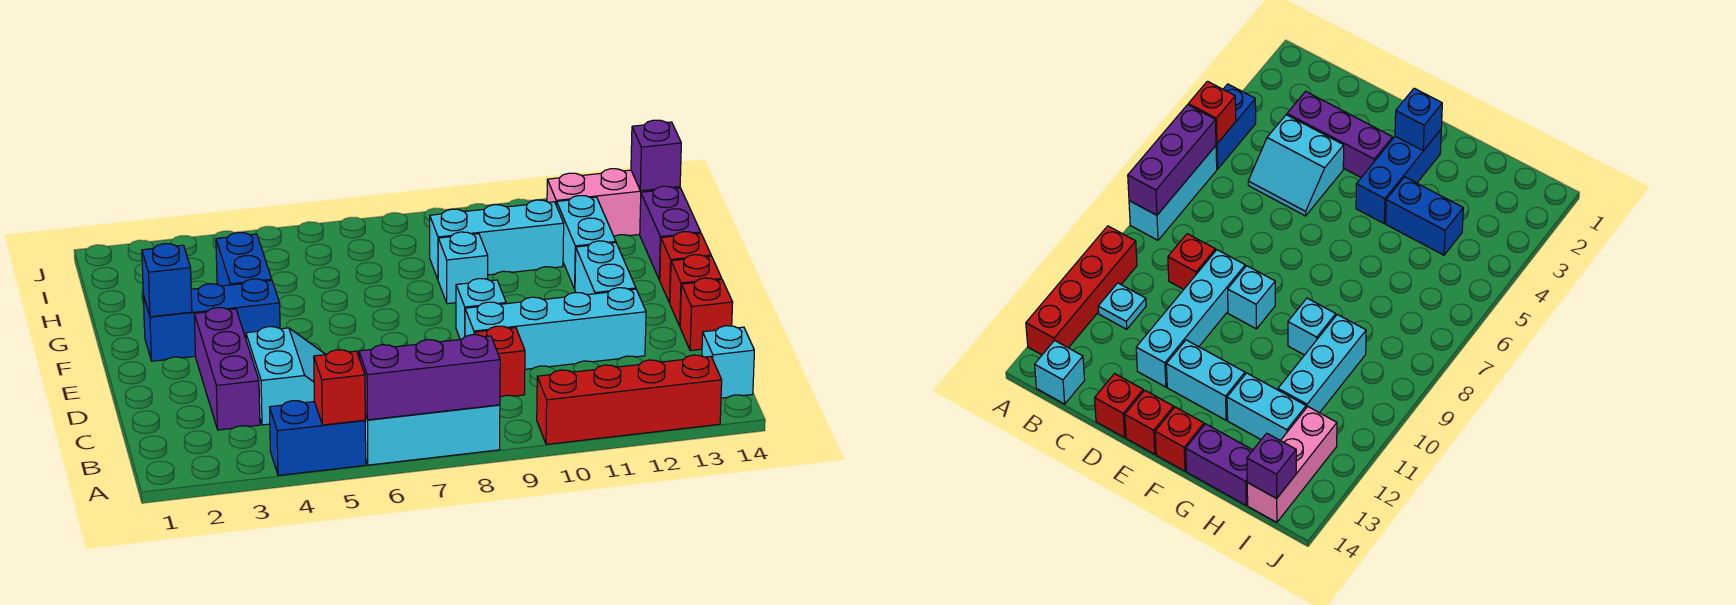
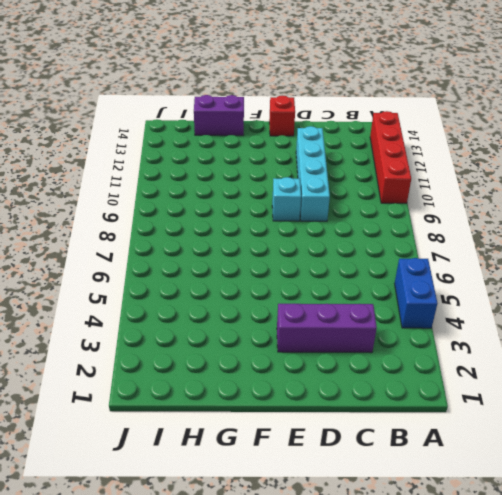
none -> cyan brick A6:A8 level 1
none -> cyan plate B11 level 1
none -> cyan brick B14 level 1

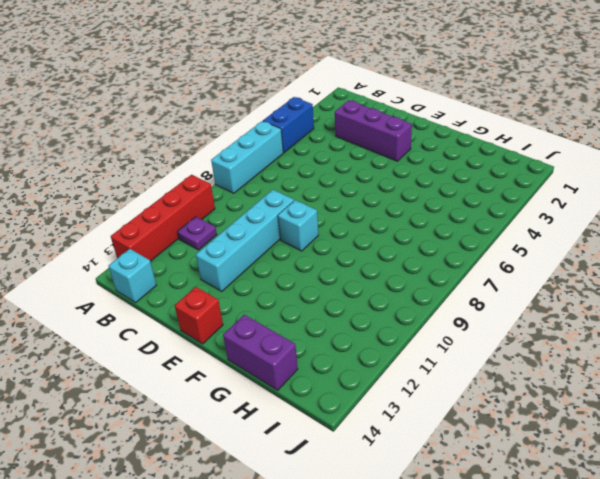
purple plate B11 level 1 -> cyan plate B11 level 1
none -> cyan slope C4:D5 level 1 top 4
none -> red brick C9 level 1
none -> red brick D14 level 1

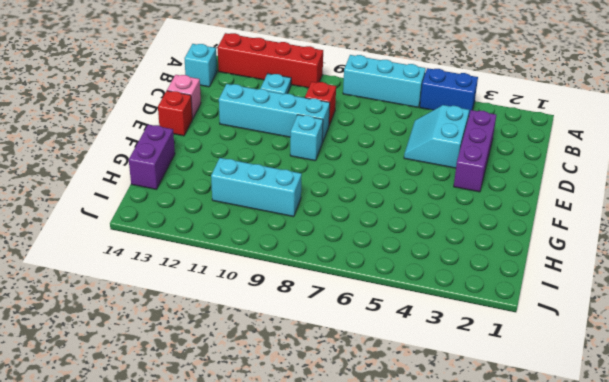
pink brick D14 level 1 -> red brick D14 level 1
none -> cyan brick E12:F12 level 1
none -> blue brick F2:F4 level 1
none -> red brick F14 level 1

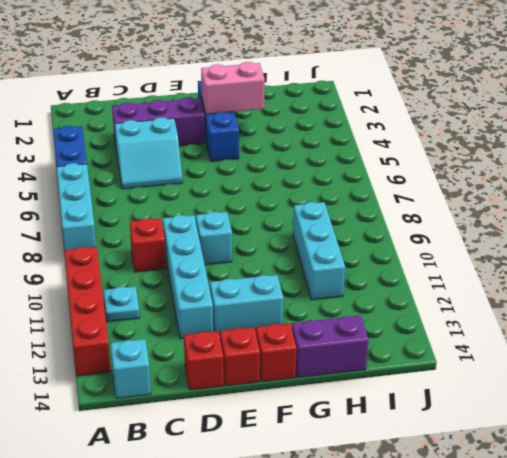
pink brick F3:G3 level 2 -> none
none -> blue brick G4:H4 level 1
none -> cyan brick G9 level 1
none -> cyan brick G12:H12 level 1

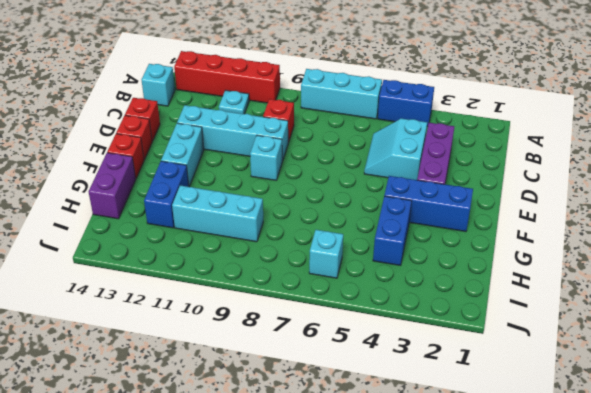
blue brick G12:H12 level 1 -> cyan brick G12:H12 level 1
cyan brick I6 level 1 -> cyan brick G9 level 1
none -> pink brick I12:I14 level 1
none -> red brick A5 level 2
none -> purple brick A6:A8 level 2

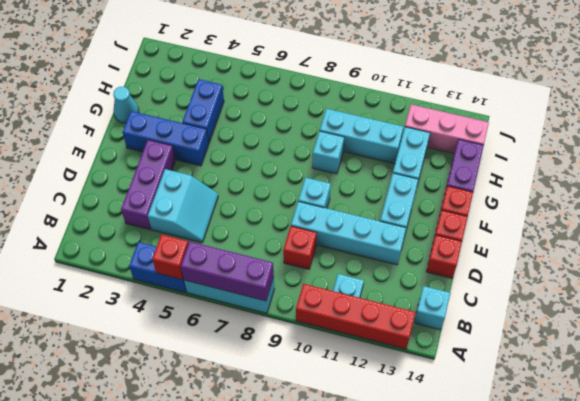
cyan cone G1 level 1 -> none
none -> blue brick F2 level 2
none -> purple brick I14 level 2

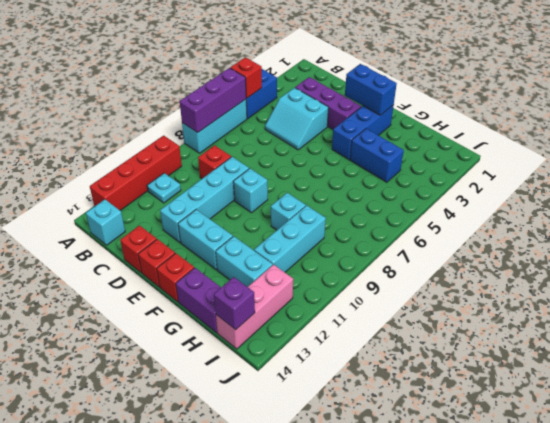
blue brick E2:F2 level 2 -> blue brick F2 level 2

